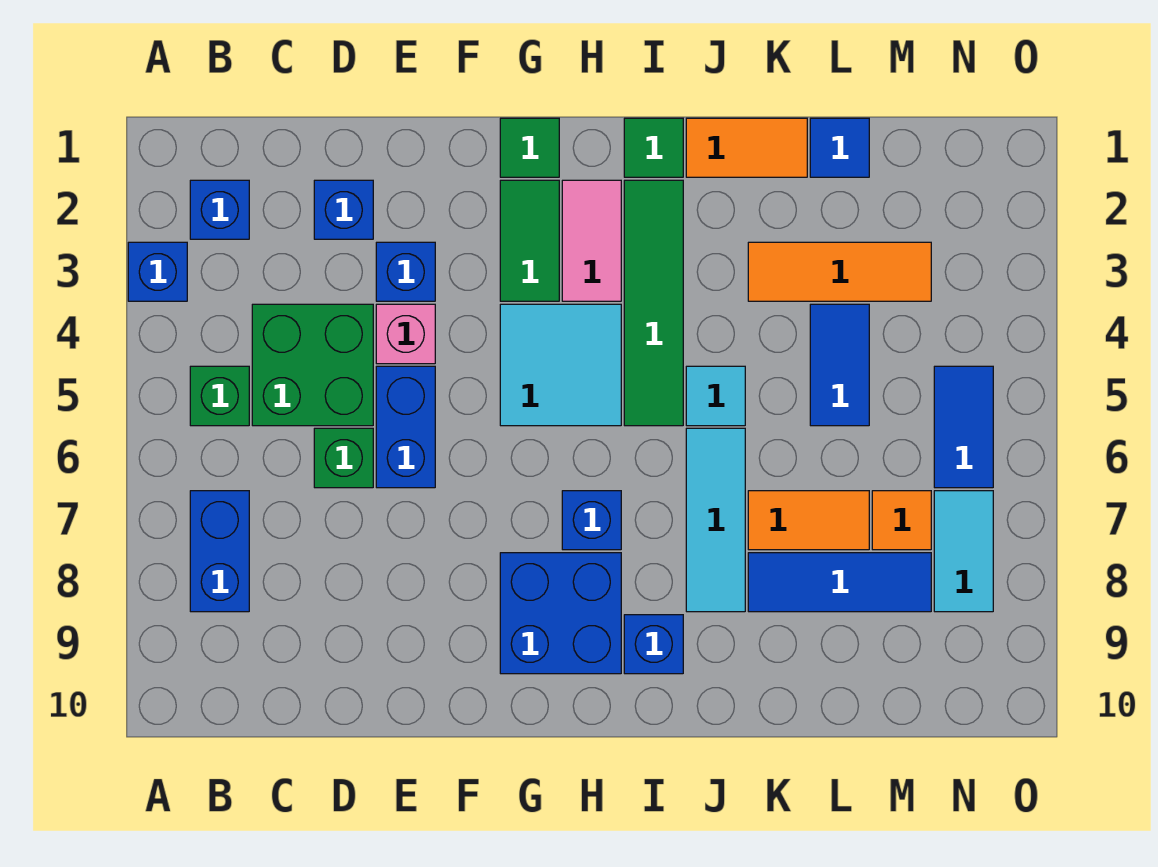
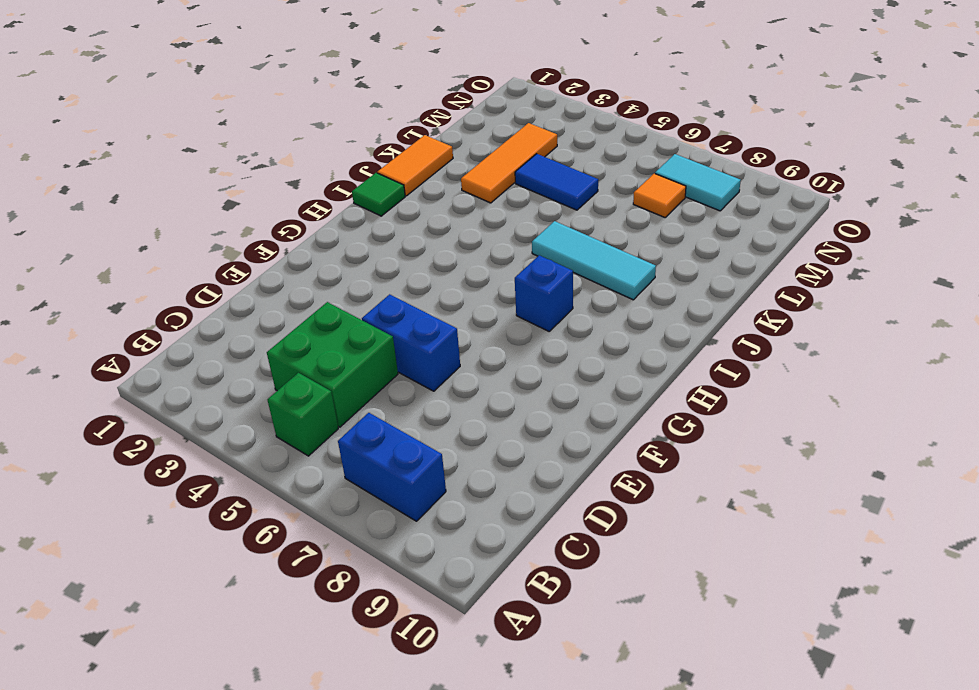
none -> blue brick A3 level 1
none -> blue brick B2 level 1
none -> blue brick D2 level 1
none -> green brick D6 level 1

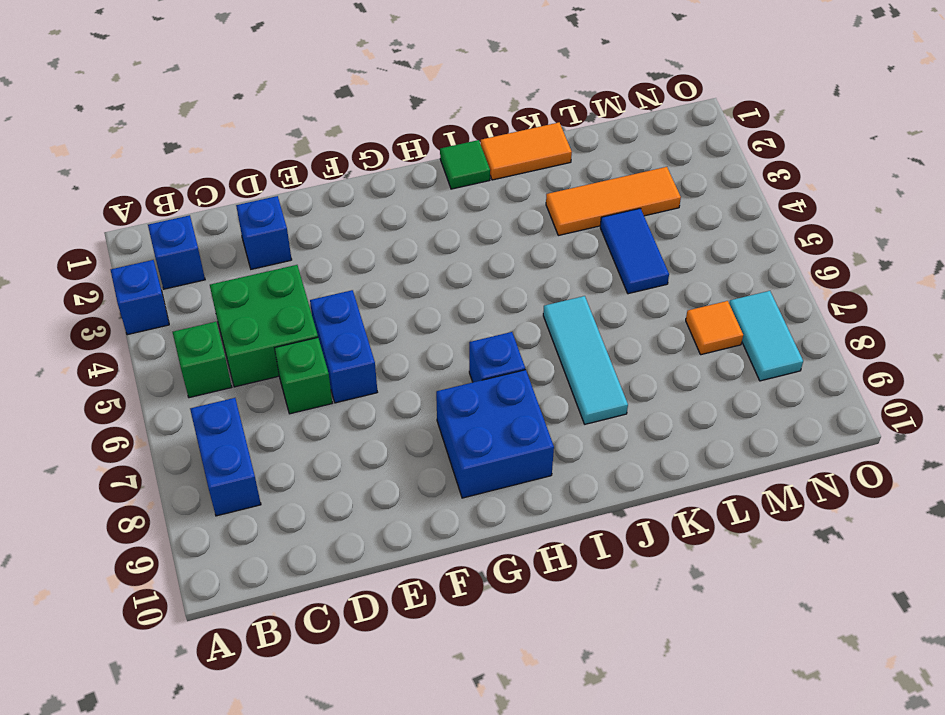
none -> blue brick E3 level 1
none -> pink brick E4 level 1
none -> green tile G1 level 1
none -> green tile G2:G3 level 1

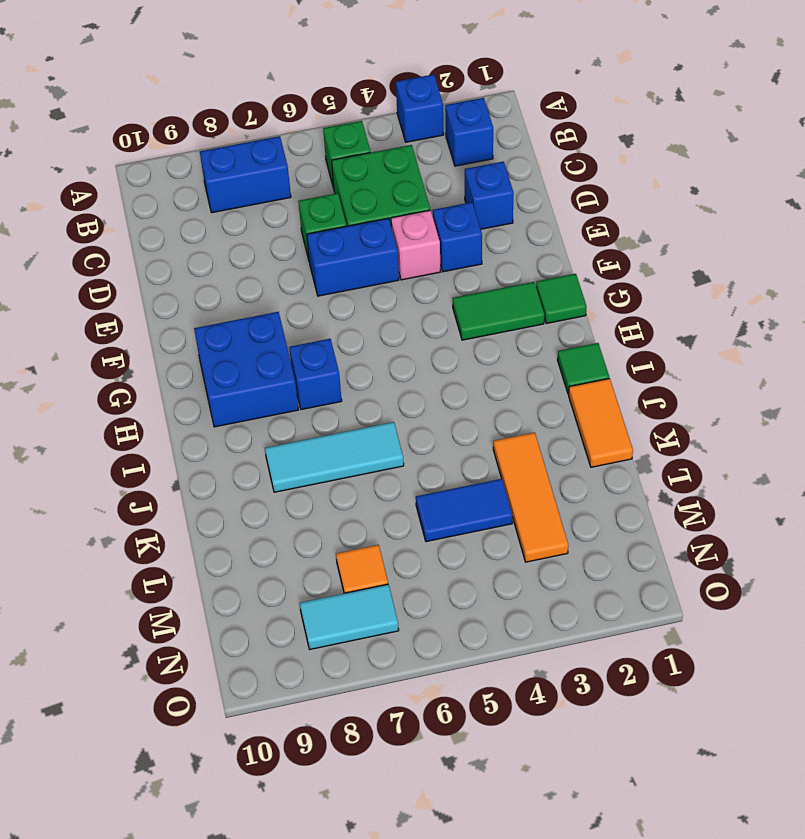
none -> cyan tile G4:H5 level 1
none -> pink tile H2:H3 level 1
none -> green tile I2:I5 level 1
none -> blue brick I9 level 1

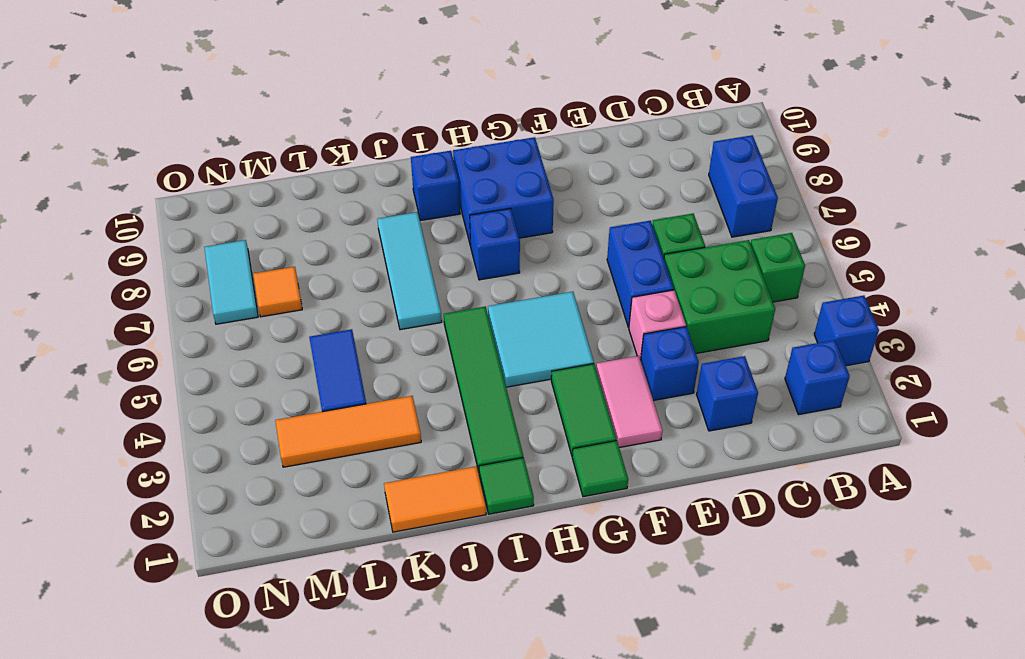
pink tile F2:F3 level 1 -> pink tile H2:H3 level 1
none -> cyan tile J5 level 1
none -> orange tile K7:L7 level 1
none -> blue tile K8:M8 level 1
none -> blue tile L1 level 1

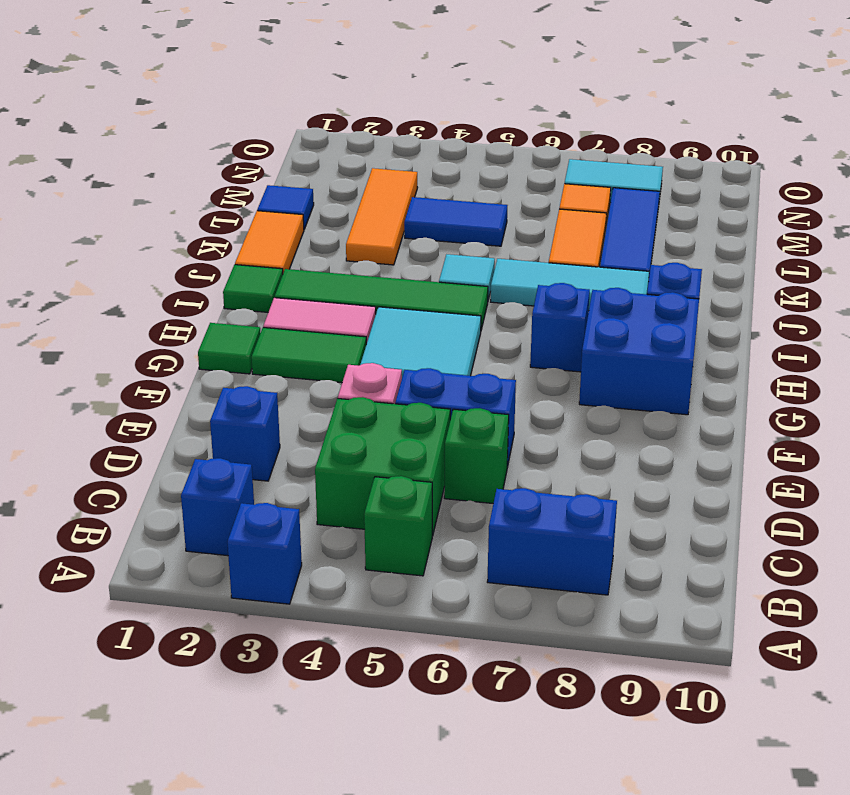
none -> blue brick E3 level 1
none -> blue tile N5:N6 level 1

